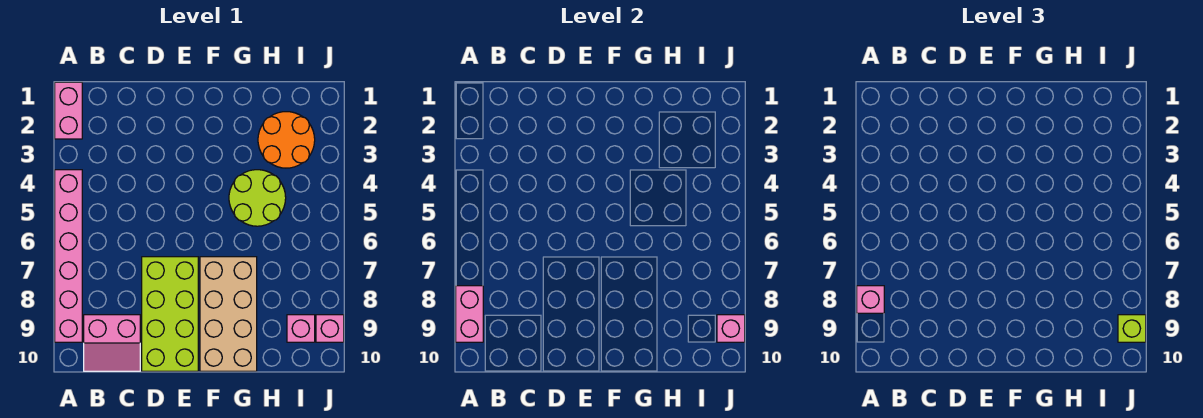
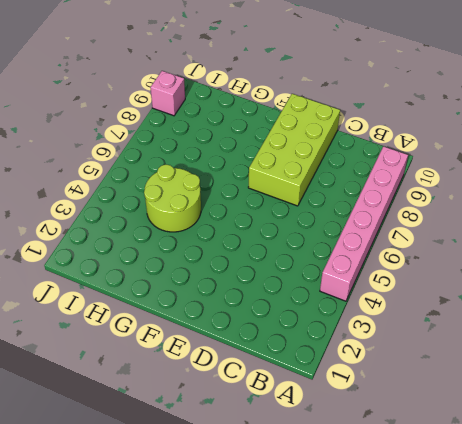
none -> pink brick A1:A2 level 1
none -> pink slope B9:C10 level 1 top 9
none -> tan brick F7:G10 level 1

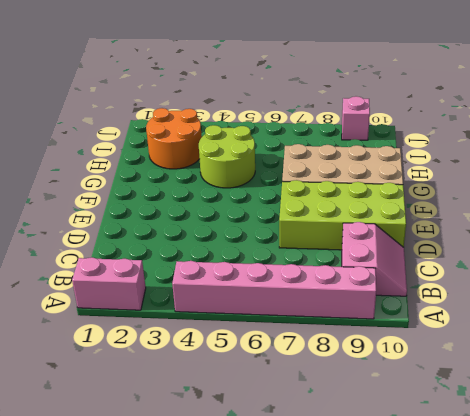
none -> pink brick I9 level 1
none -> pink brick A8:A9 level 2
none -> pink brick J9 level 2

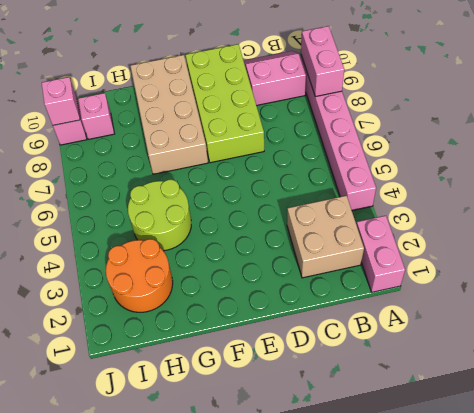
tan brick B2:C3 level 1 -> none
none -> pink brick A8 level 3
none -> lime brick J9 level 3

